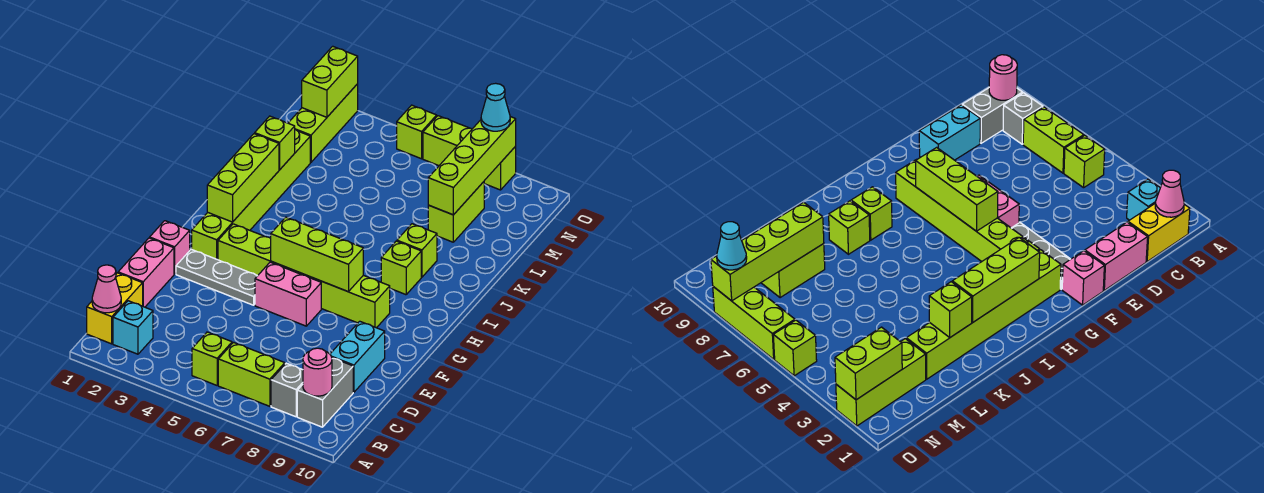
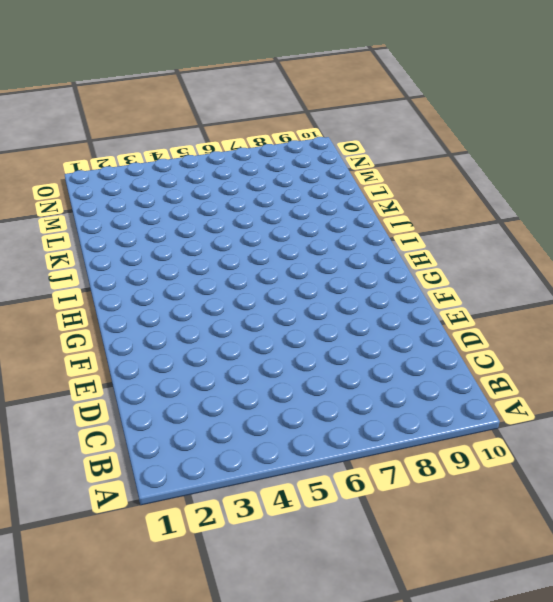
none -> yellow brick B1:C1 level 1
none -> cyan brick B2 level 1
none -> lime brick B5 level 1

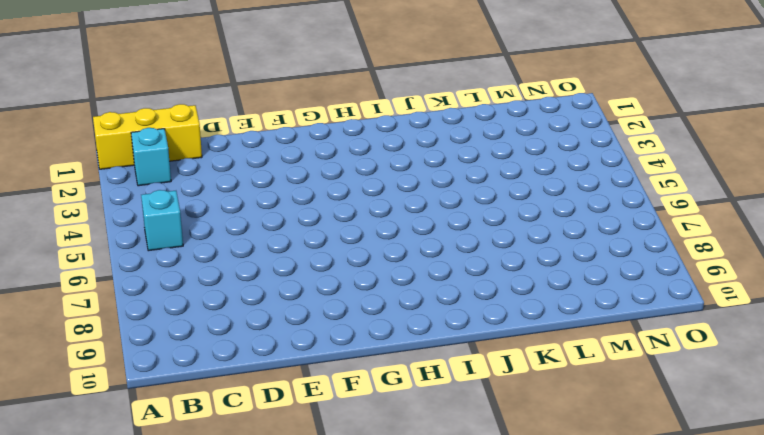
yellow brick A1:C1 level 1 -> yellow brick B1:C1 level 1
cyan brick B5 level 1 -> lime brick B5 level 1
none -> lime brick B6:B7 level 1
none -> grey brick B8 level 1
none -> grey brick B9:C9 level 1

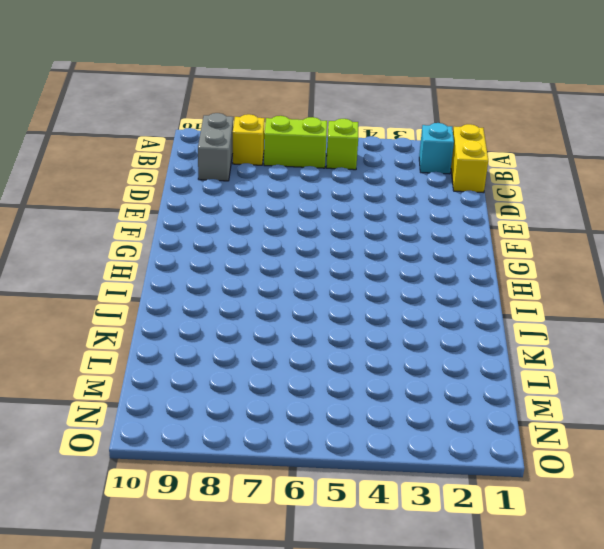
yellow brick B8 level 1 -> grey brick B8 level 1
none -> pink brick D1:E1 level 1
none -> cyan brick D9:E9 level 1
none -> pink brick F1 level 1

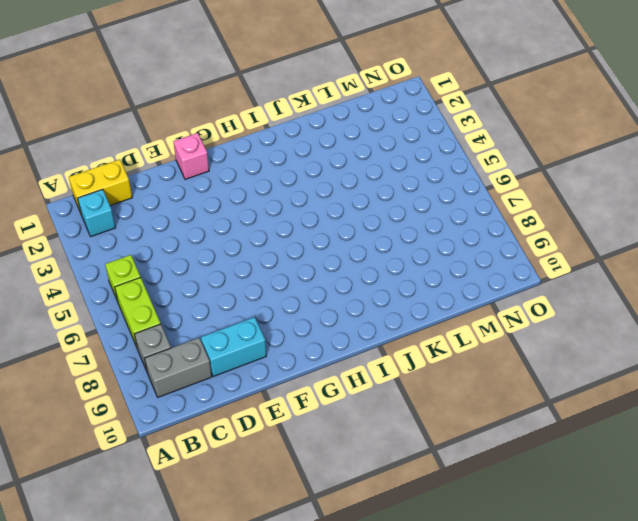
none -> pink brick D1:E1 level 1
none -> grey plate F2:F4 level 1
none -> pink brick F5:F6 level 1

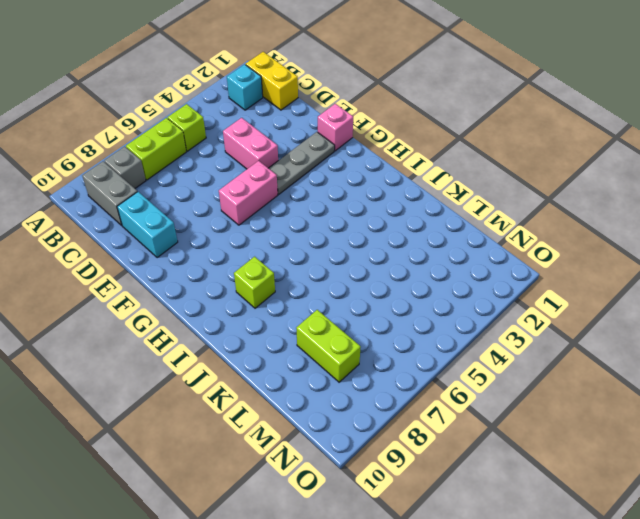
pink brick D4:E4 level 1 -> pink brick D1:E1 level 1
none -> lime brick G2:L2 level 1
none -> lime brick G3:G8 level 1
none -> lime brick J8 level 1

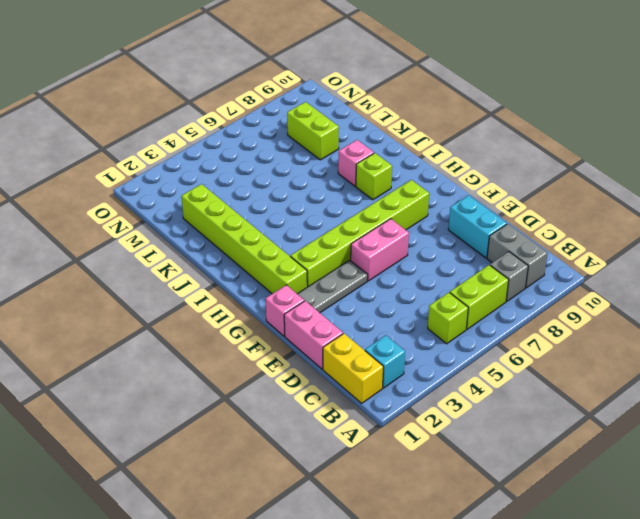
pink brick J8 level 1 -> lime brick J8 level 1
none -> lime brick M2:O2 level 1
none -> lime brick O5 level 1
none -> lime brick O6:O8 level 1

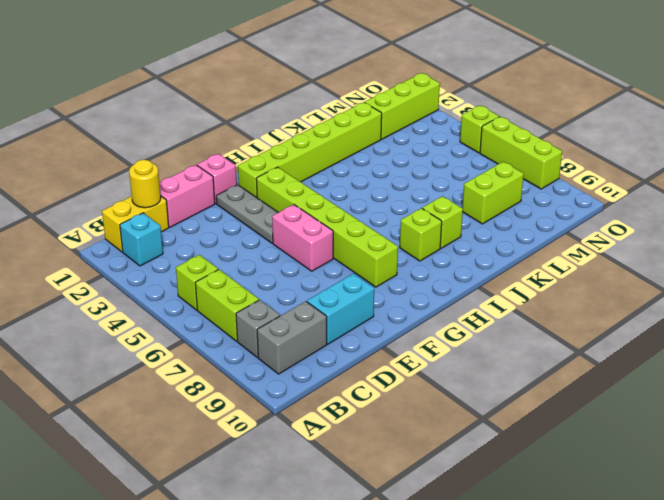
yellow round brick C1 level 2 -> none
none -> pink cone B1 level 2
none -> pink round brick B9 level 2
none -> lime brick G5:G7 level 2

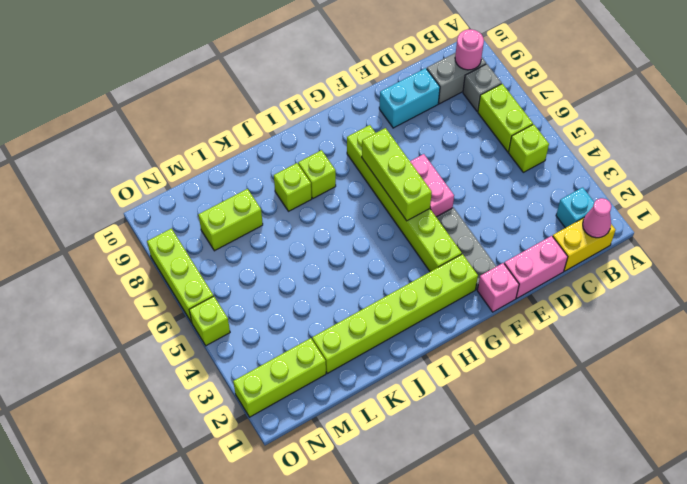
none -> lime brick H2:J2 level 2
none -> lime brick K2 level 2
none -> lime brick L8:O8 level 2

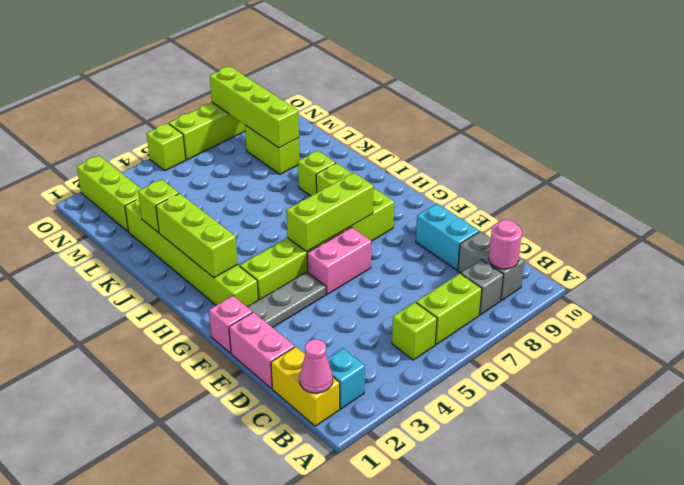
none -> lime brick N2:O2 level 2
none -> cyan cone O8 level 3

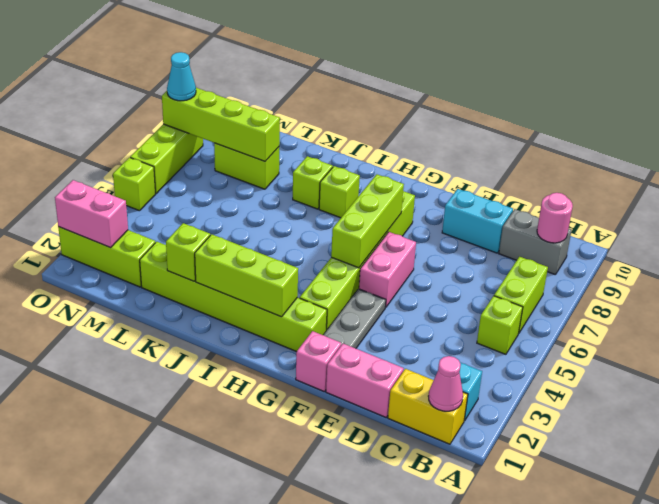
pink brick N2:O2 level 2 -> lime brick N2:O2 level 2
none -> grey brick B8 level 1

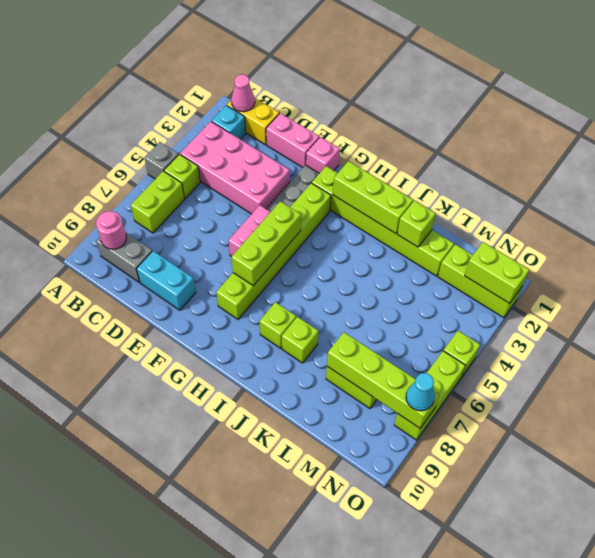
grey brick A5 level 1 -> grey brick B8 level 1
pink brick B3:E4 level 1 -> none

